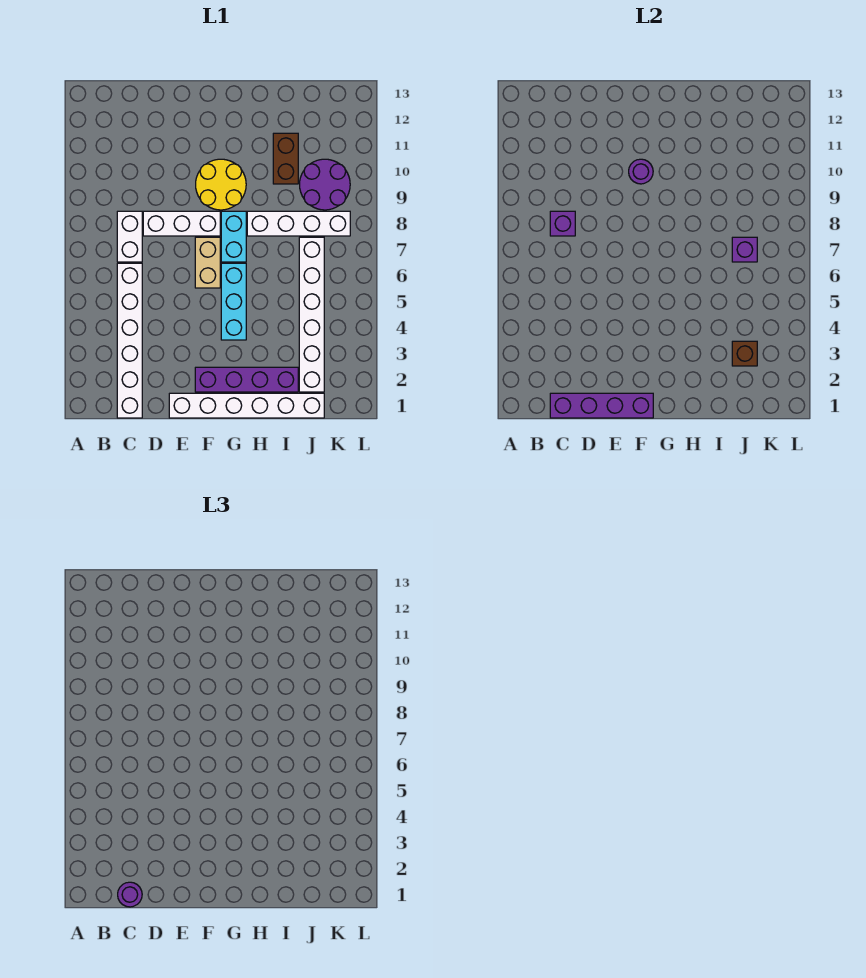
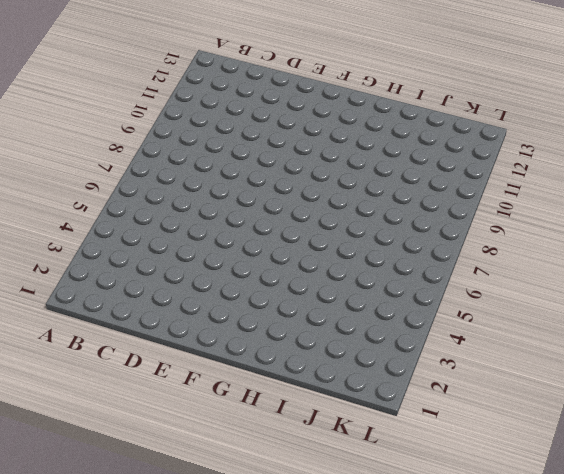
none -> white brick C1:C6 level 1
none -> white brick C7:C8 level 1
none -> white brick D8:F8 level 1

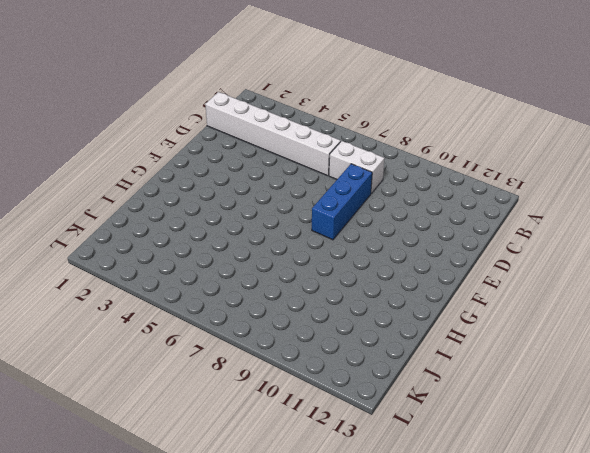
blue brick D8:F8 level 1 -> white brick D8:F8 level 1
none -> white brick E1:J1 level 1
none -> purple brick F2:I2 level 1
none -> tan brick F6:F7 level 1

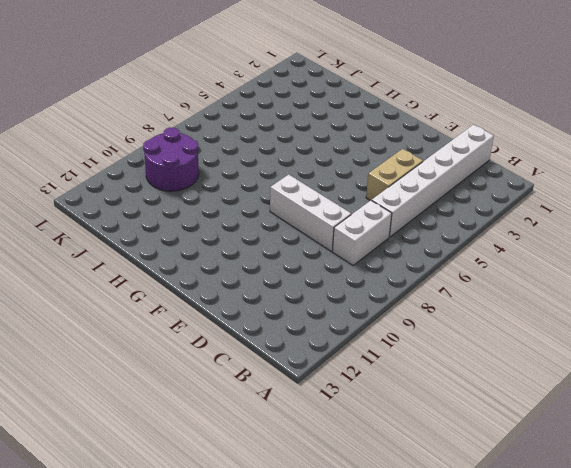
tan brick D4:D5 level 1 -> tan brick F6:F7 level 1
none -> white brick E1:J1 level 1
none -> purple brick F2:I2 level 1
none -> yellow round brick F9:G10 level 1

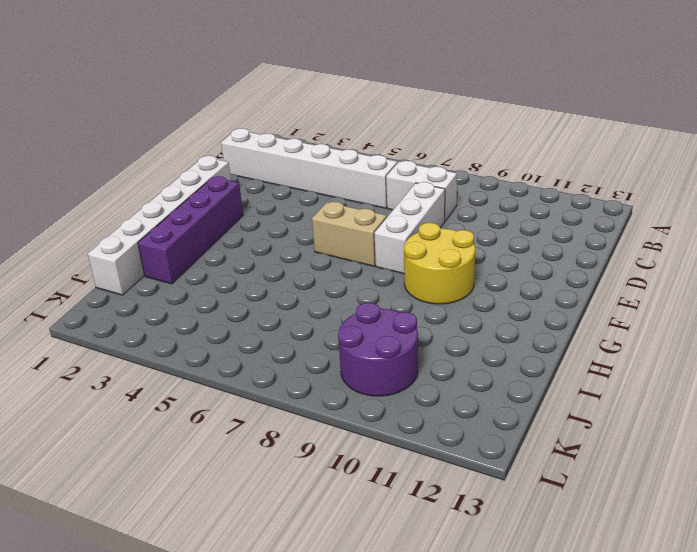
none -> cyan brick G4:G6 level 1
none -> cyan brick G7:G8 level 1
none -> white brick H8:K8 level 1

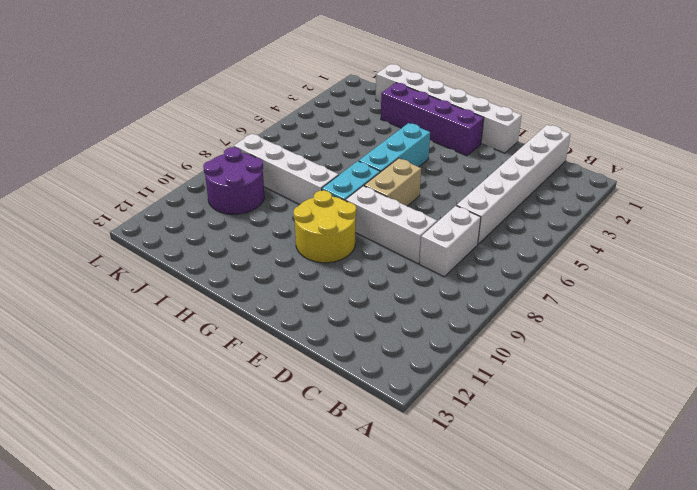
none -> brown brick I10:I11 level 1
none -> white brick J2:J7 level 1
none -> purple brick C1:F1 level 2

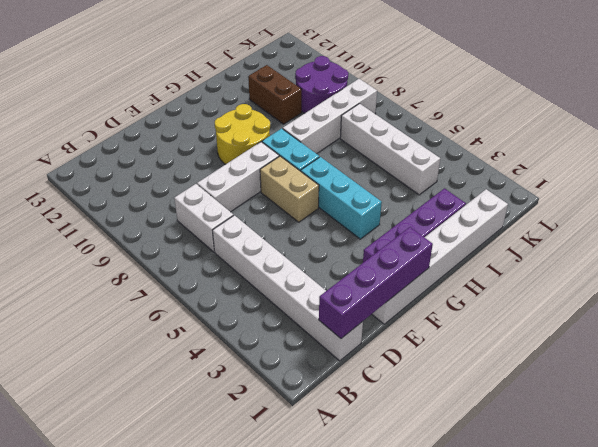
white brick J4:J7 level 1 -> white brick J2:J7 level 1
none -> purple brick C8 level 2
none -> purple round brick F10 level 2
none -> brown brick J3 level 2

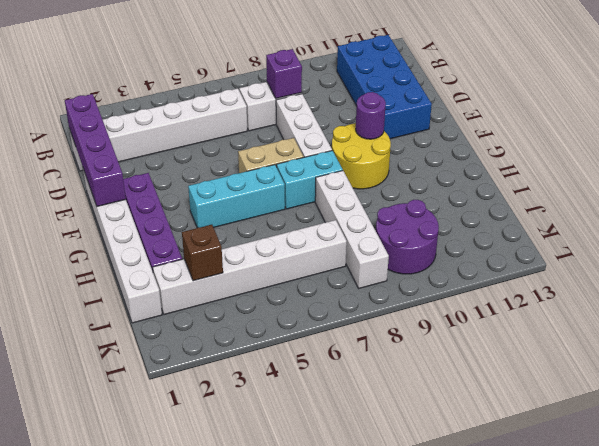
blue brick B11:E12 level 1 -> none
none -> brown brick I10:I11 level 1
none -> purple brick J7 level 2
none -> purple round brick C1 level 3

